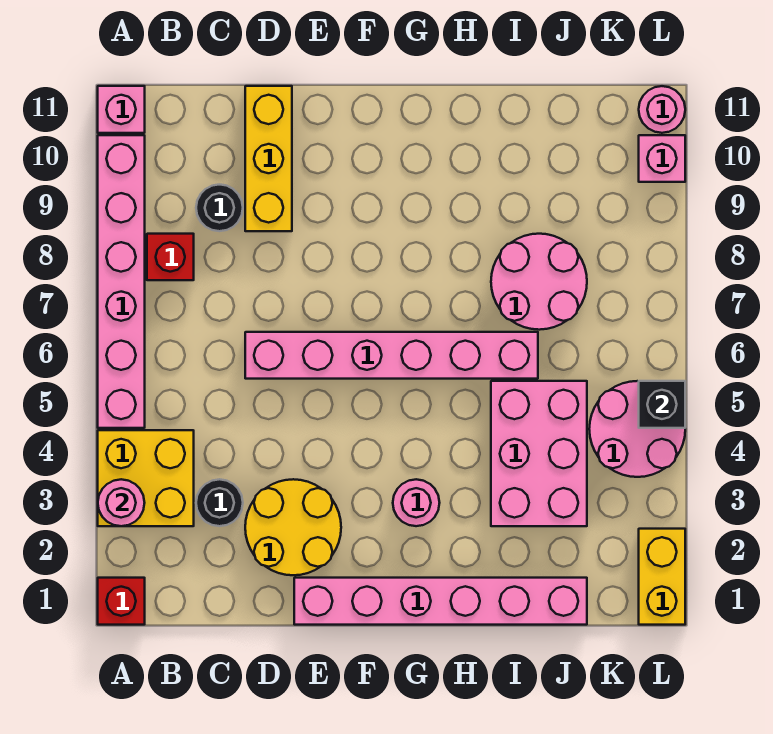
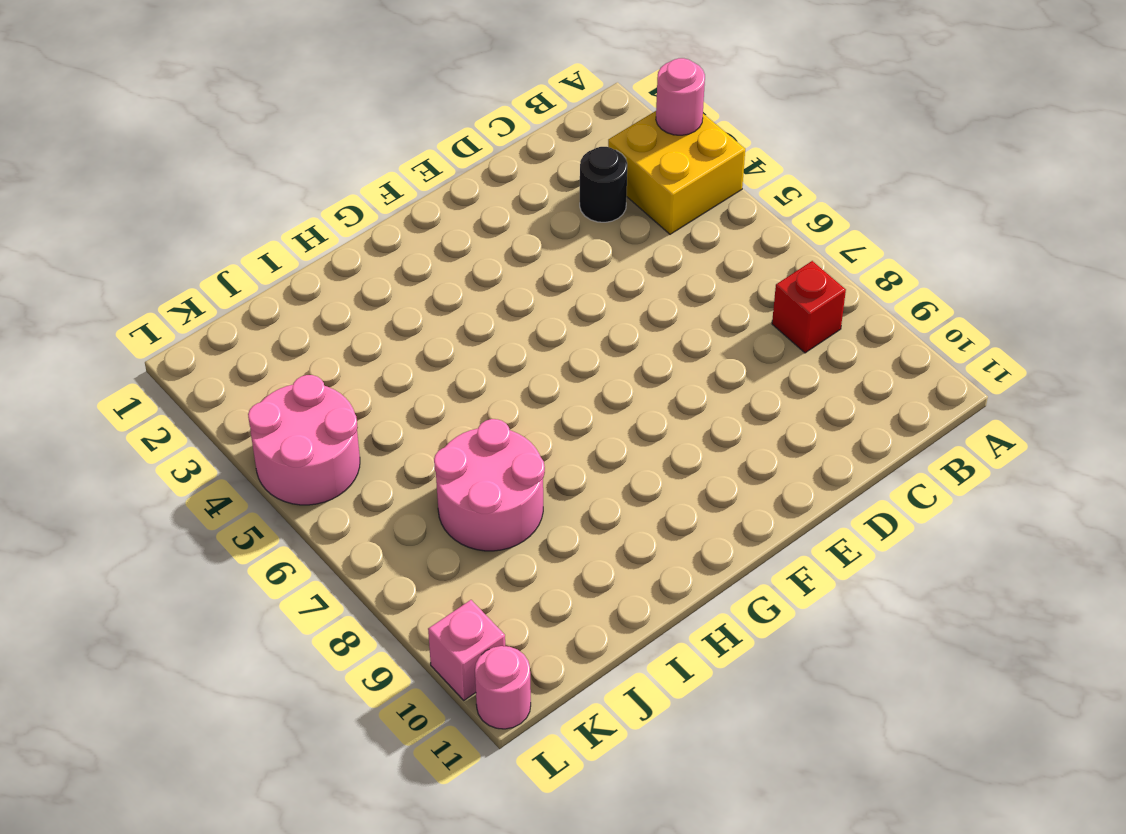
none -> red brick A1 level 1
none -> pink brick A5:A10 level 1
none -> pink brick A11 level 1

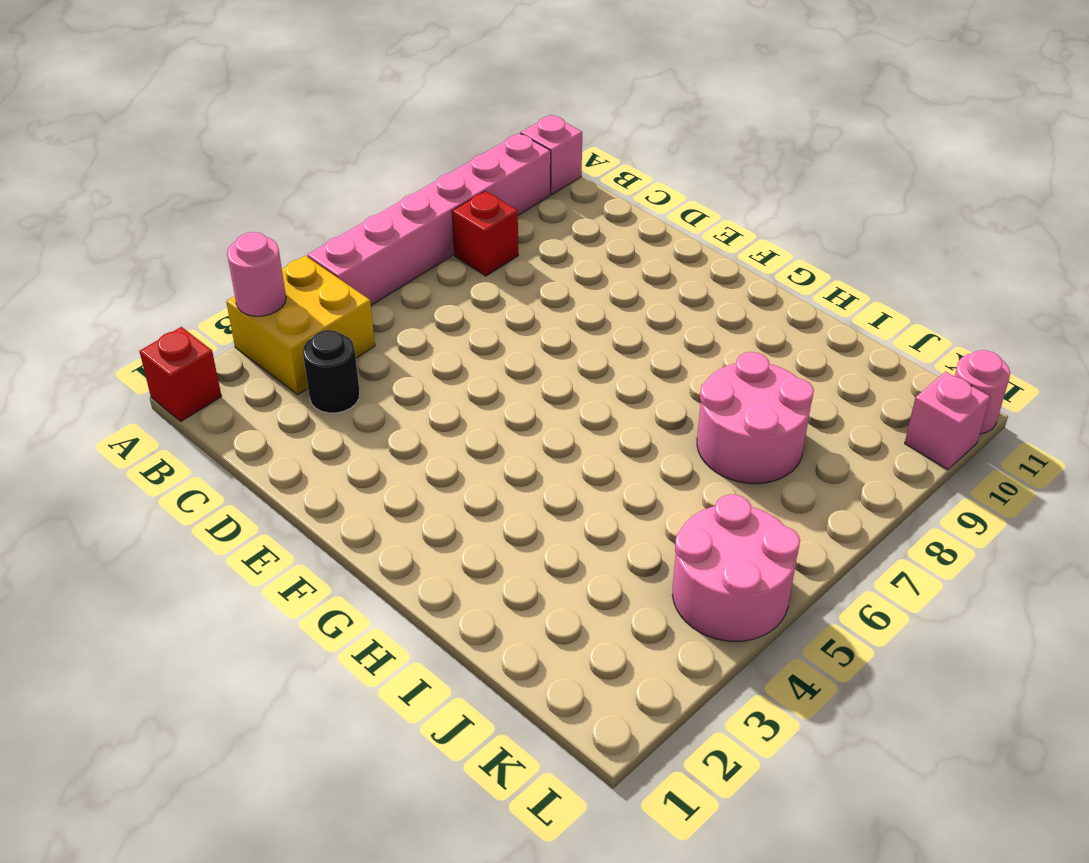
none -> black round brick C9 level 1
none -> yellow round brick D2:E3 level 1
none -> pink brick D6:I6 level 1

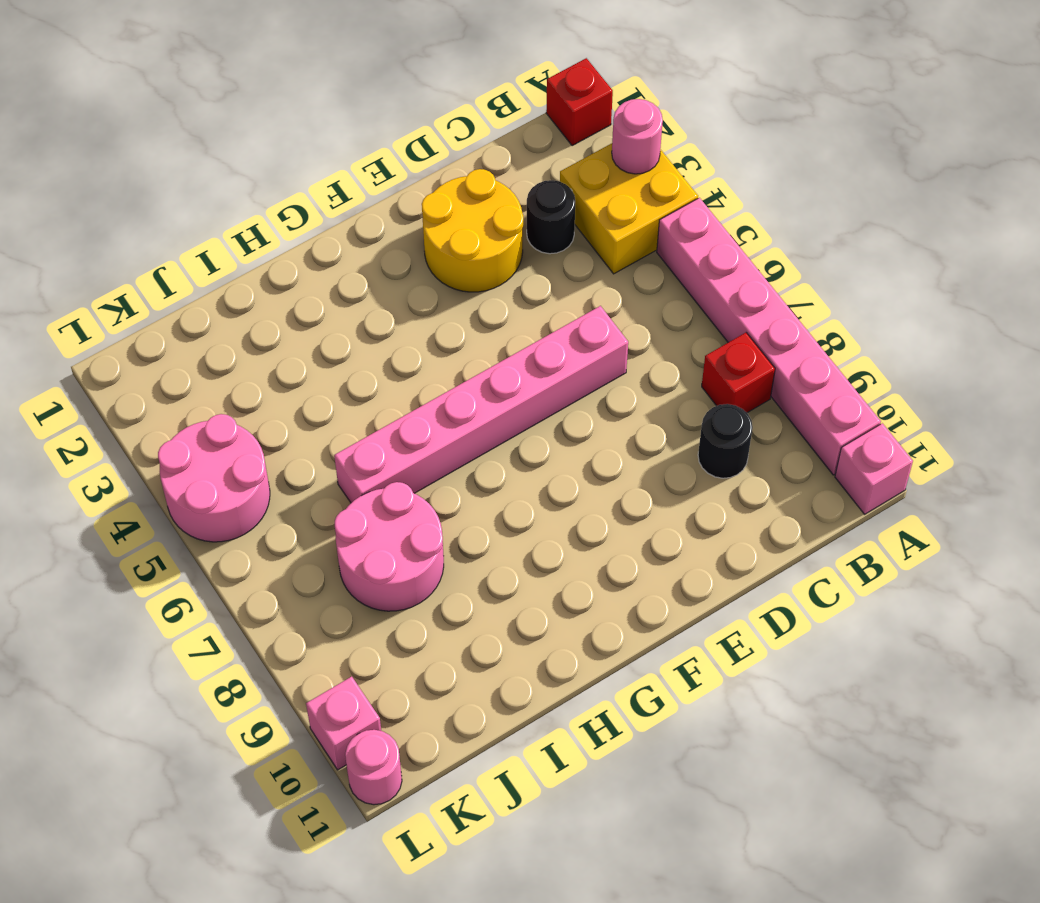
none -> yellow brick D9:D11 level 1
none -> pink brick E1:J1 level 1
none -> pink round brick G3 level 1

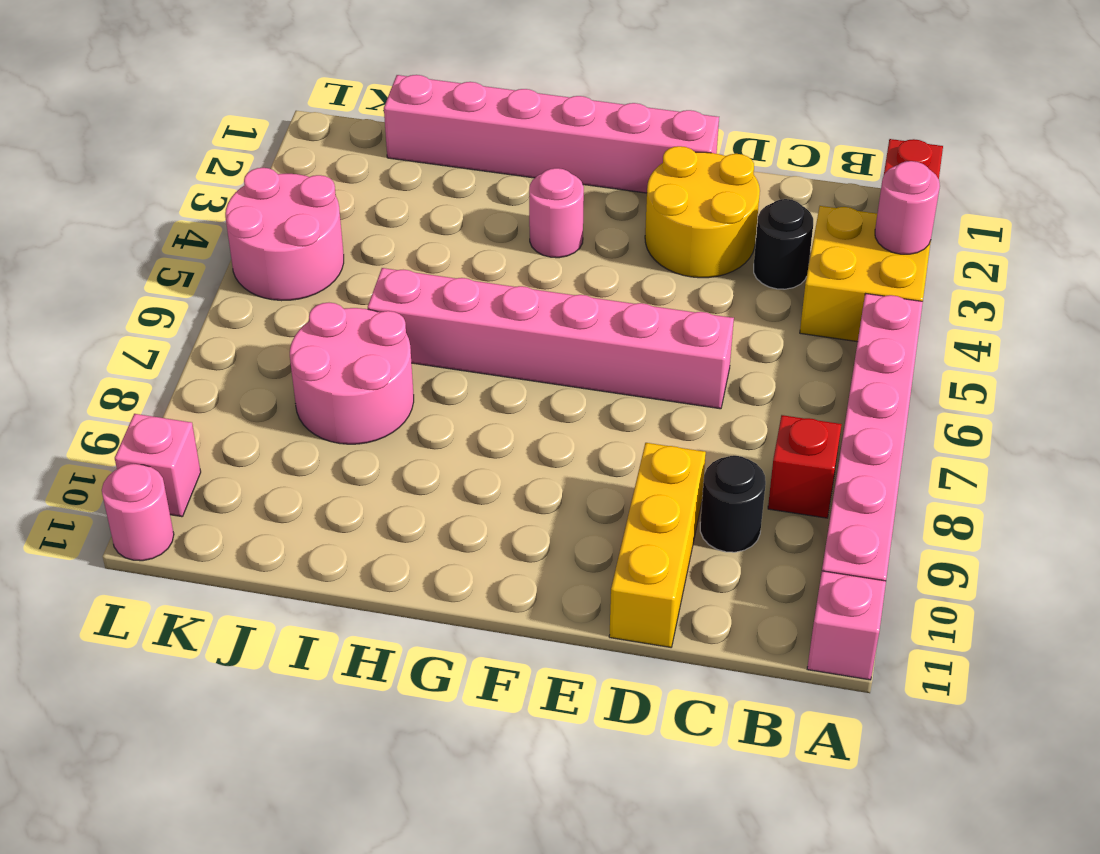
none -> pink brick I3:J5 level 1
none -> yellow brick L1:L2 level 1
none -> black brick L5 level 2

